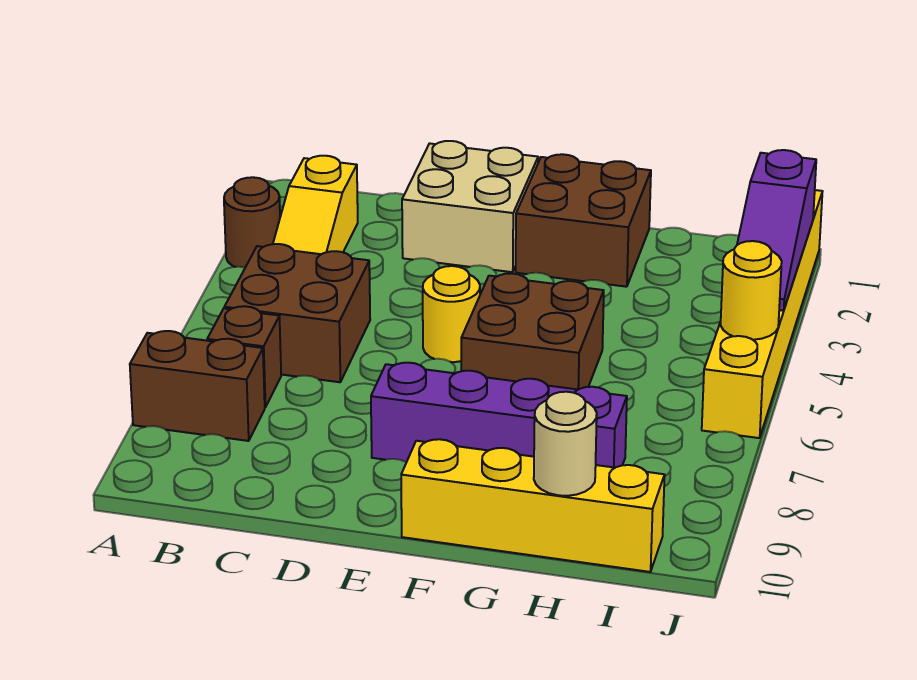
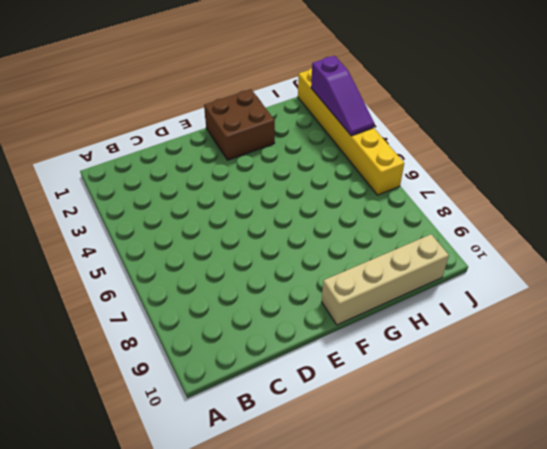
tan brick F10:I10 level 1 -> yellow brick F10:I10 level 1
none -> brown round brick A3 level 1
none -> brown brick A8:B8 level 1
none -> yellow slope B2:B4 level 1 top 2

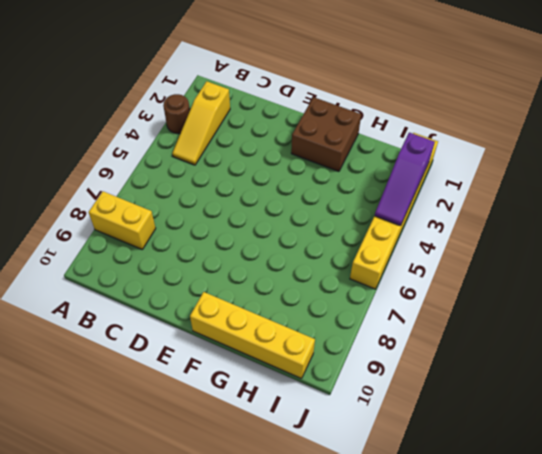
yellow brick A8:B8 level 1 -> brown brick A8:B8 level 1
none -> brown brick B5:C6 level 1
none -> brown brick B7 level 1
none -> tan brick D1:E2 level 1

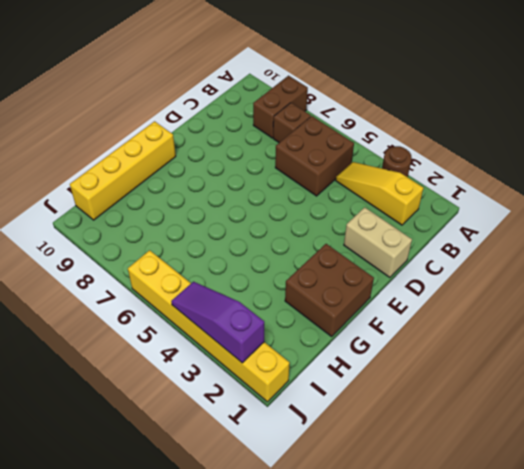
tan brick D1:D2 level 1 -> tan brick D1:E2 level 1
none -> yellow round brick E5 level 1
none -> purple brick E8:H8 level 1
none -> brown brick F5:G6 level 1

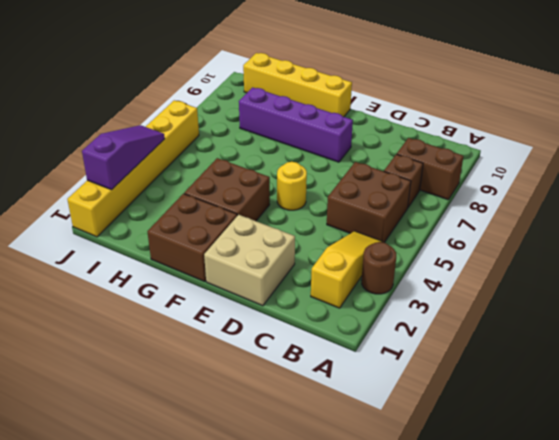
brown brick F3:G4 level 1 -> brown brick F5:G6 level 1
none -> tan round brick H10 level 2
none -> yellow round brick J5 level 2

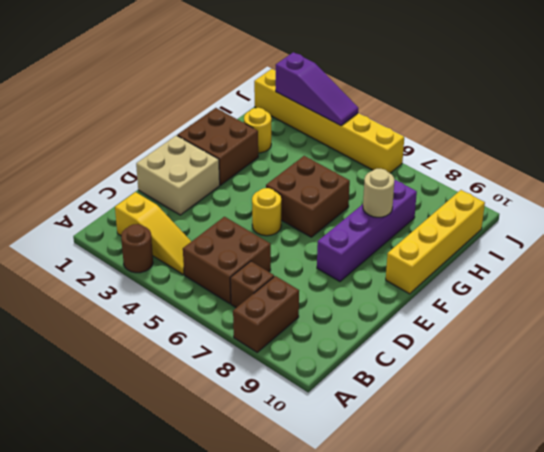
tan round brick G8 level 2 -> tan round brick H10 level 2
yellow round brick H2 level 1 -> yellow round brick J5 level 2

